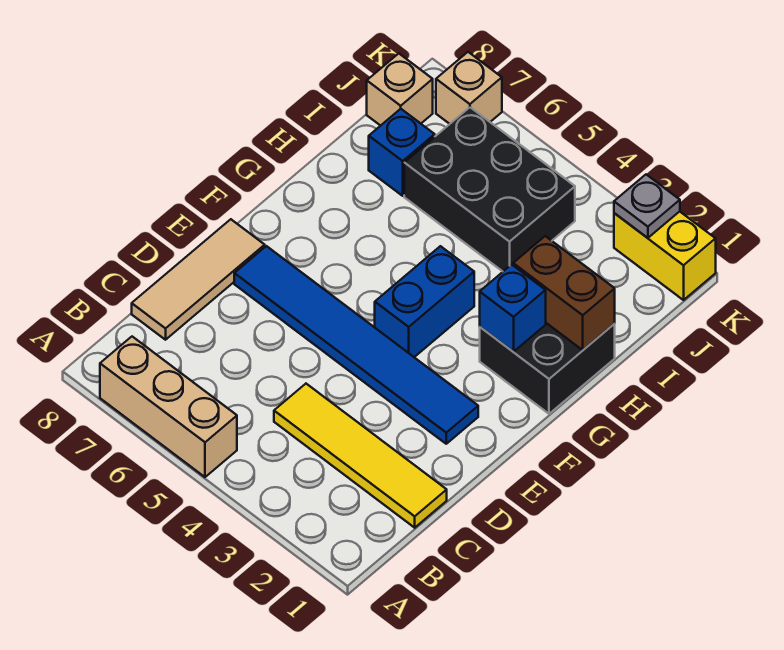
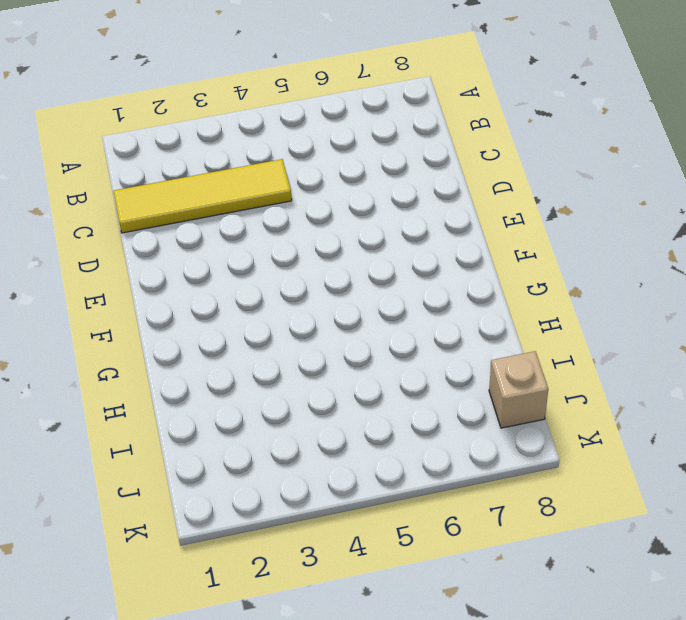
none -> tan brick A5:A7 level 1
none -> tan tile C8:E8 level 1
none -> blue tile E2:E7 level 1

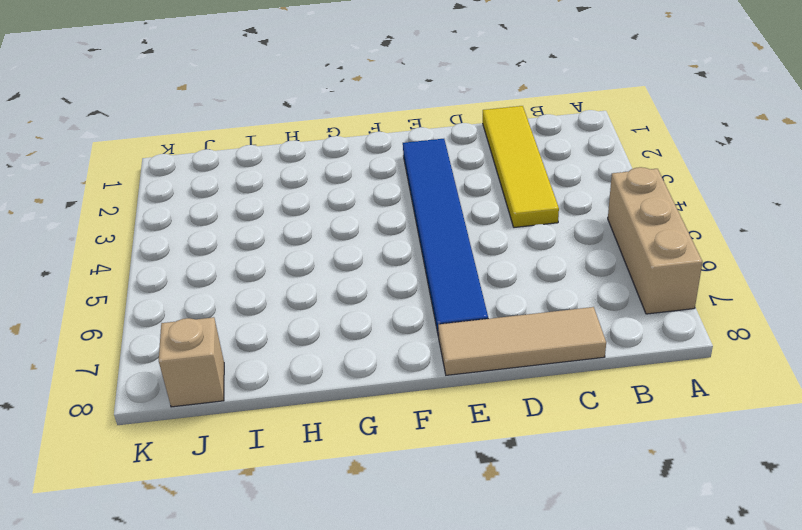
none -> blue brick F4:G4 level 1
none -> black brick G1:H2 level 1
none -> black brick I4:J6 level 1

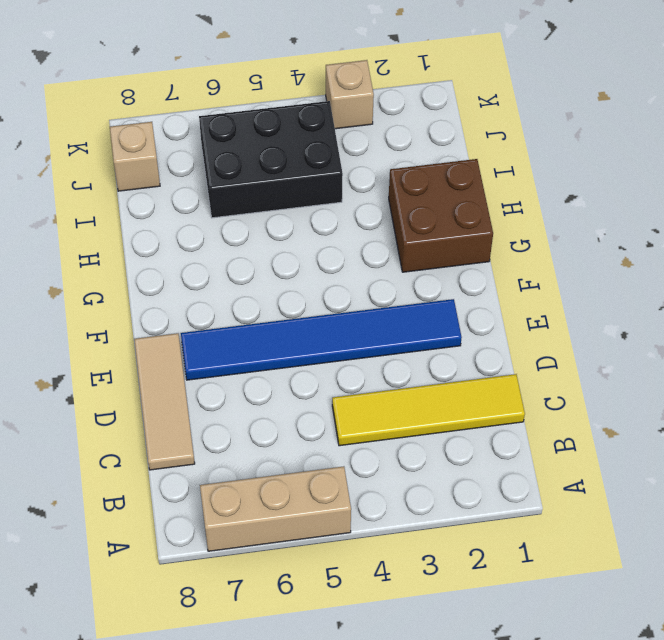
brown brick G1:H2 level 1 -> black brick G1:H2 level 1
tan brick K3 level 1 -> tan brick K7 level 1
none -> blue brick F4:G4 level 1
none -> blue brick I7 level 1
none -> yellow brick K1:K2 level 1

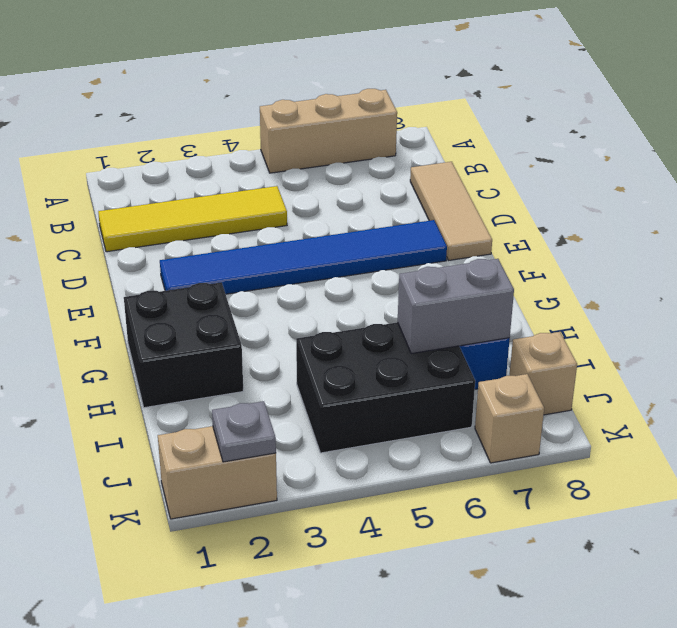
grey brick I6:I7 level 2 -> none
tan brick K1:K2 level 1 -> yellow brick K1:K2 level 1
none -> blue brick F4:G4 level 1
none -> blue brick G2 level 2
none -> brown brick H1:H2 level 2

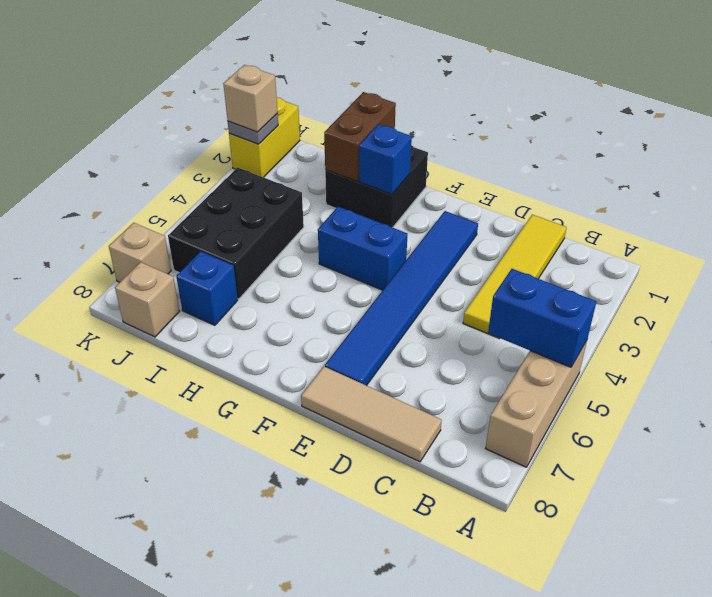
blue brick A5:B5 level 2 -> none
tan brick K2 level 3 -> none

